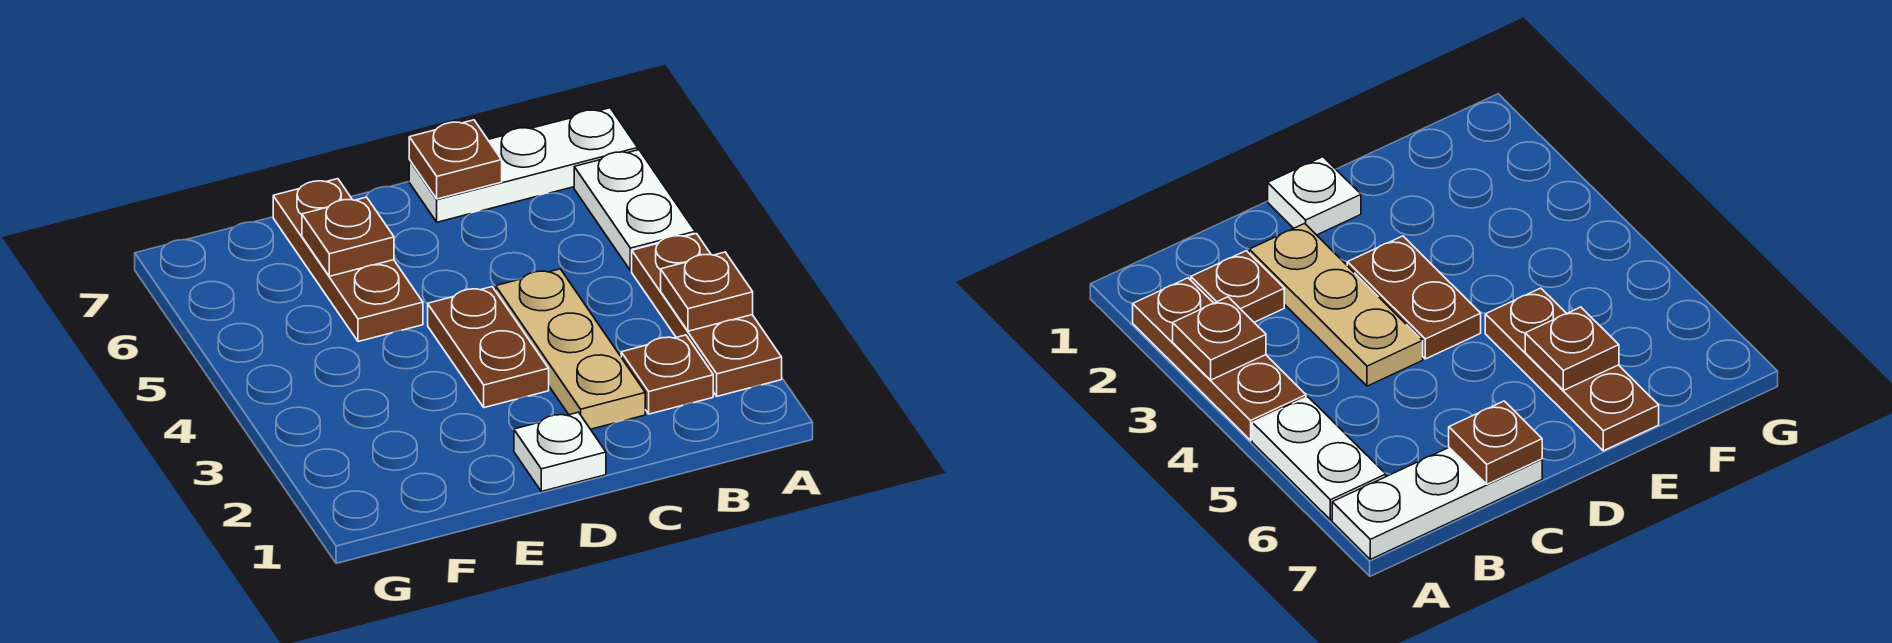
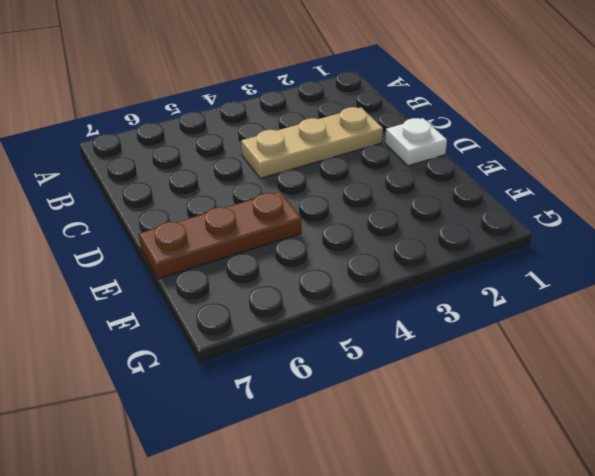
none -> brown plate A2:A4 level 1
none -> white plate A5:A6 level 1

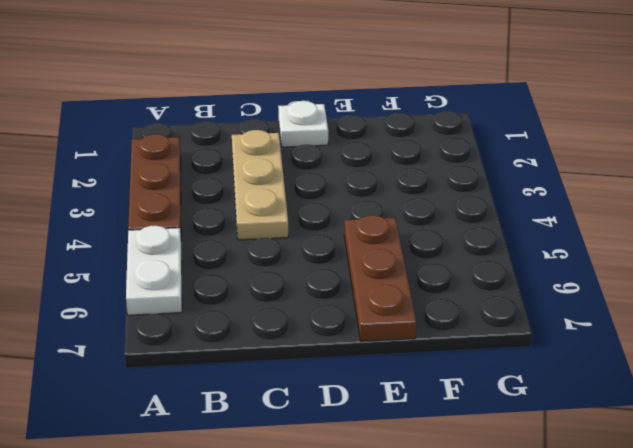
none -> white plate A7:C7 level 1
none -> brown plate B2 level 1

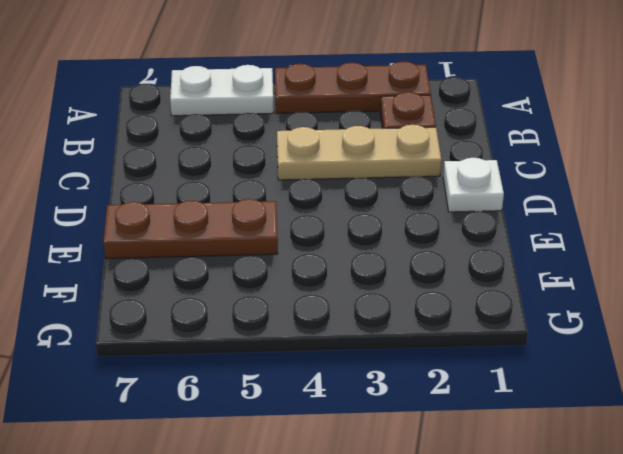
none -> white plate A7:C7 level 1
none -> brown plate D3:D4 level 1

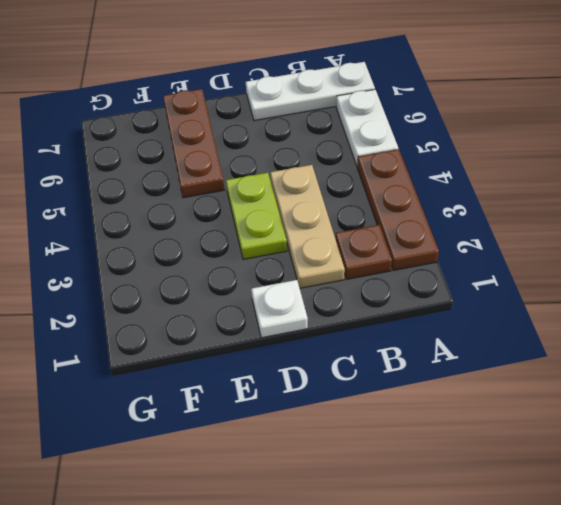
lime plate D3:D4 level 1 -> brown plate D3:D4 level 1
none -> brown plate A3 level 2
none -> brown plate C7 level 2

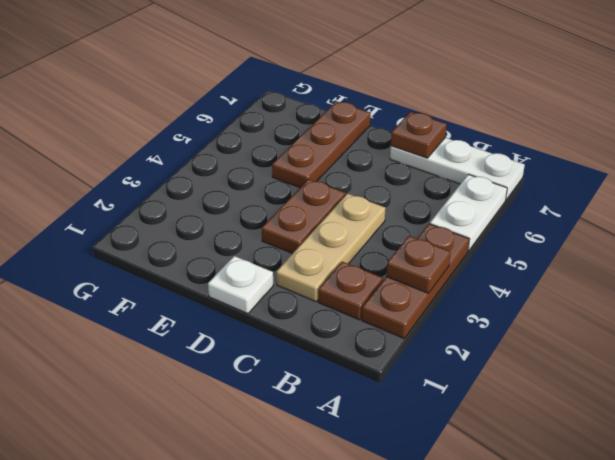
none -> brown plate E6 level 2

